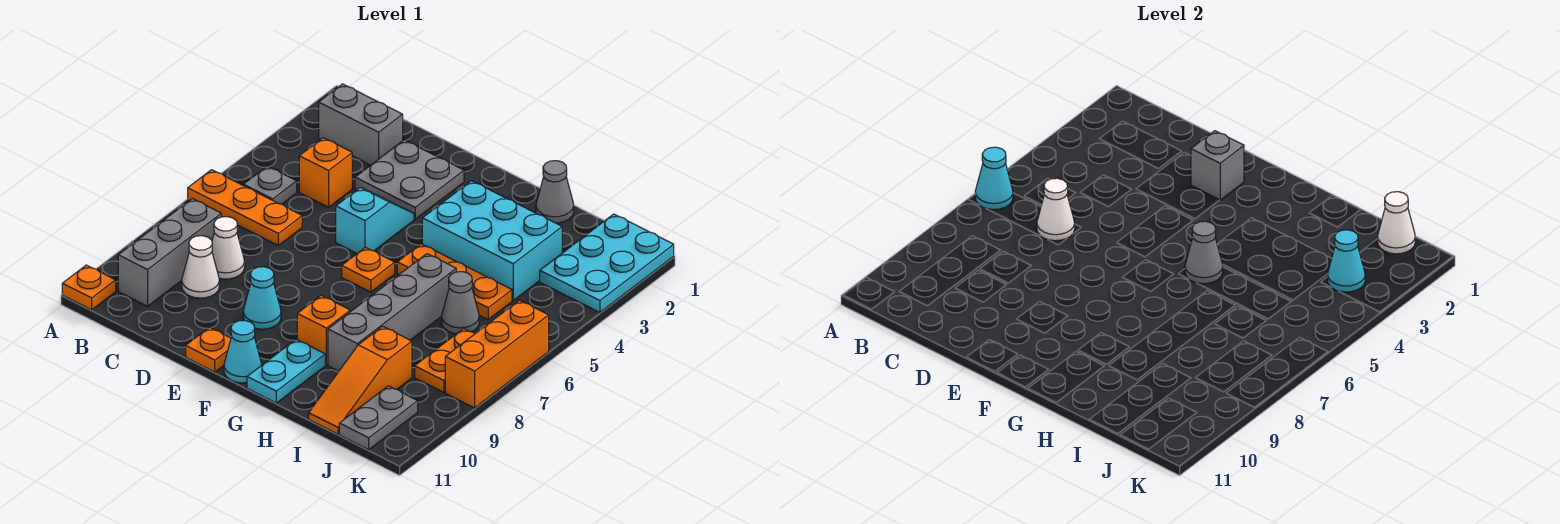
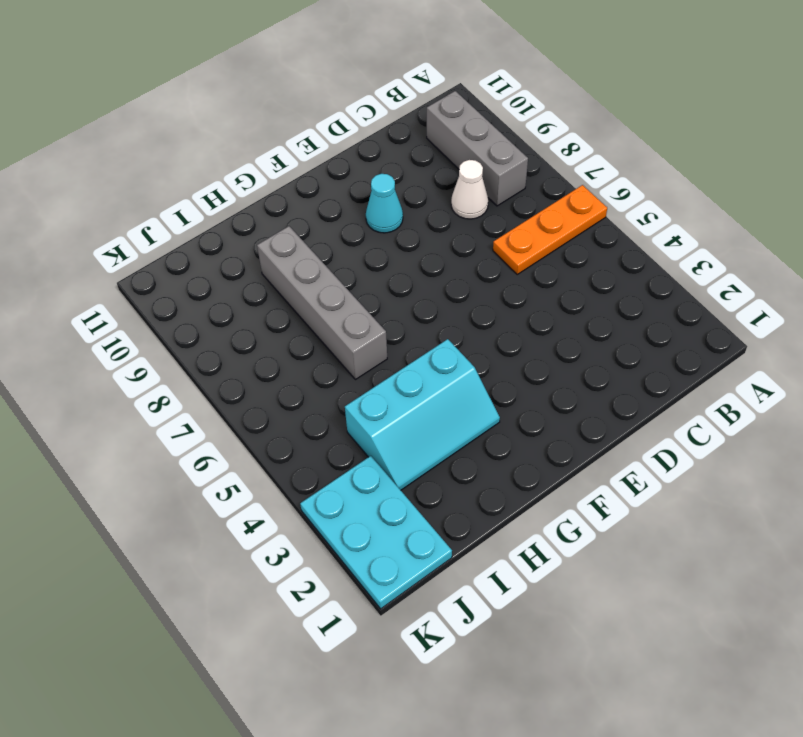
cyan slope G3:I4 level 1 top 4 -> cyan brick G3:I4 level 1
none -> orange plate A11 level 1
none -> grey brick B2:C2 level 1
none -> grey plate B5 level 1
none -> orange brick C4 level 1

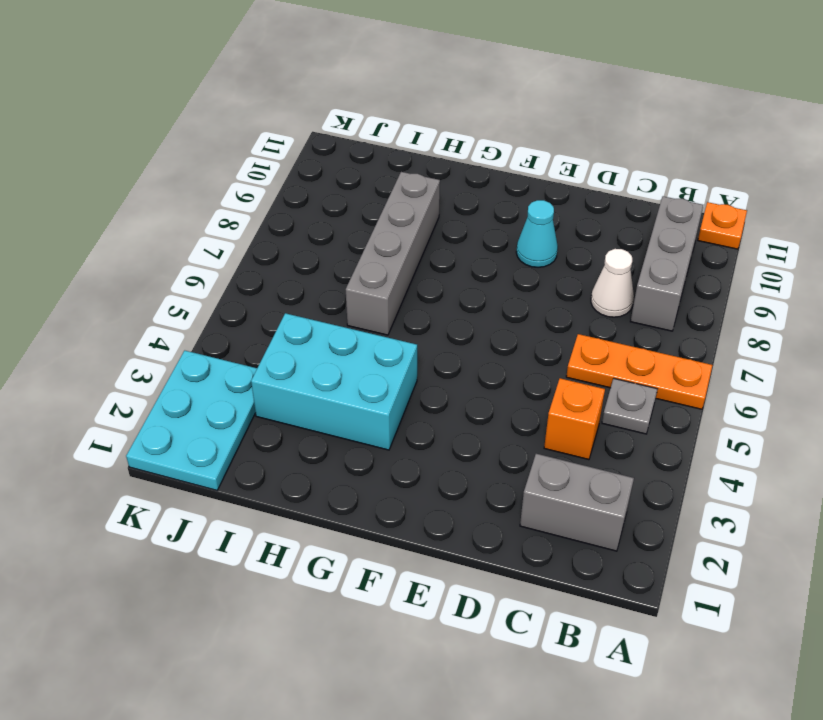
none -> white cone C9 level 1
none -> grey plate D2:E3 level 1
none -> cyan slope E4:E5 level 1 top 5
none -> orange plate E11 level 1

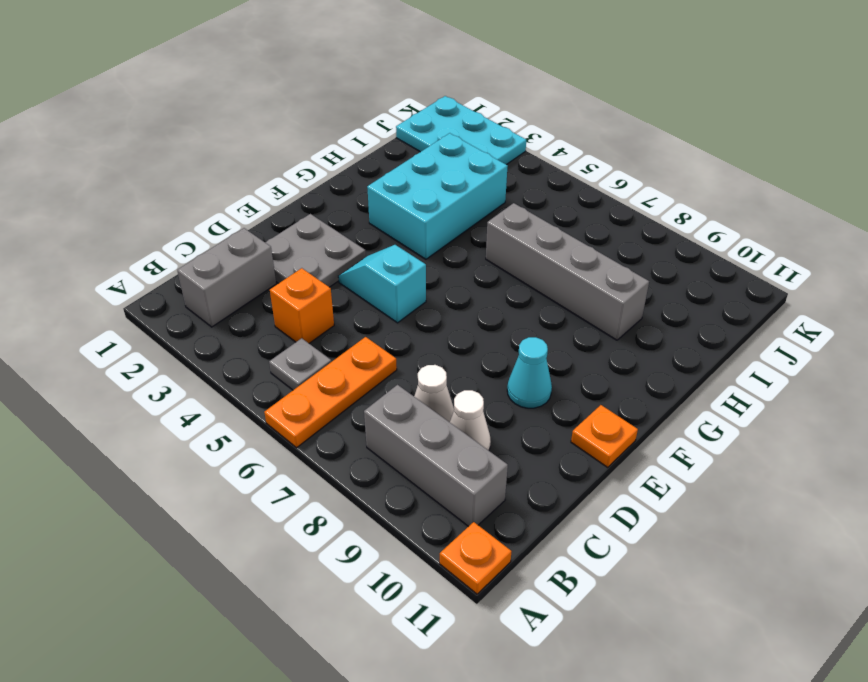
none -> orange plate F6 level 1
none -> cyan cone F11 level 1
none -> orange plate G5:I5 level 1
none -> orange brick G9 level 1

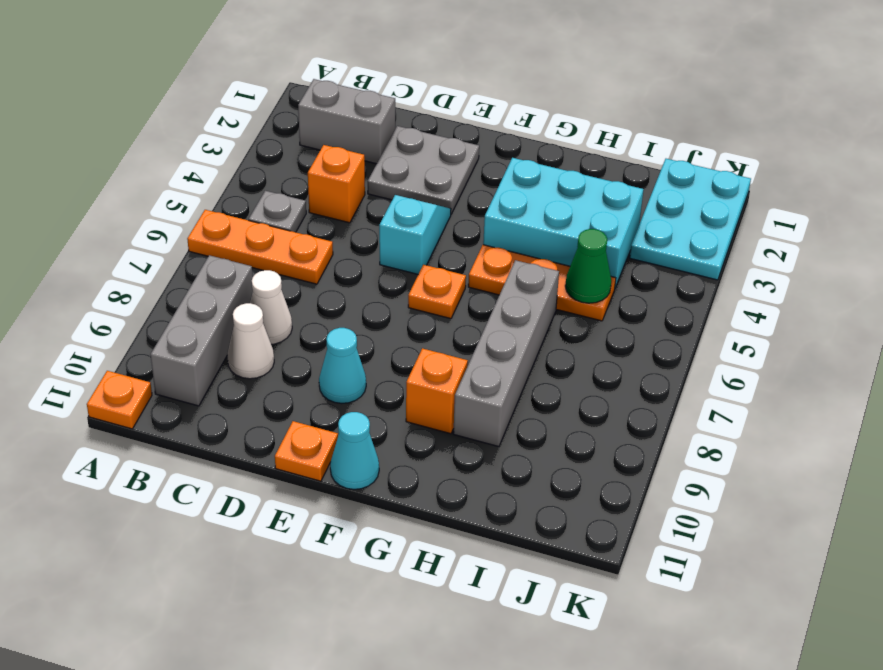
green cone I5 level 2 -> none
none -> cyan plate G10:G11 level 1
none -> grey cone H1 level 1
none -> grey cone I6 level 1
none -> orange slope I9:I11 level 1 top 9

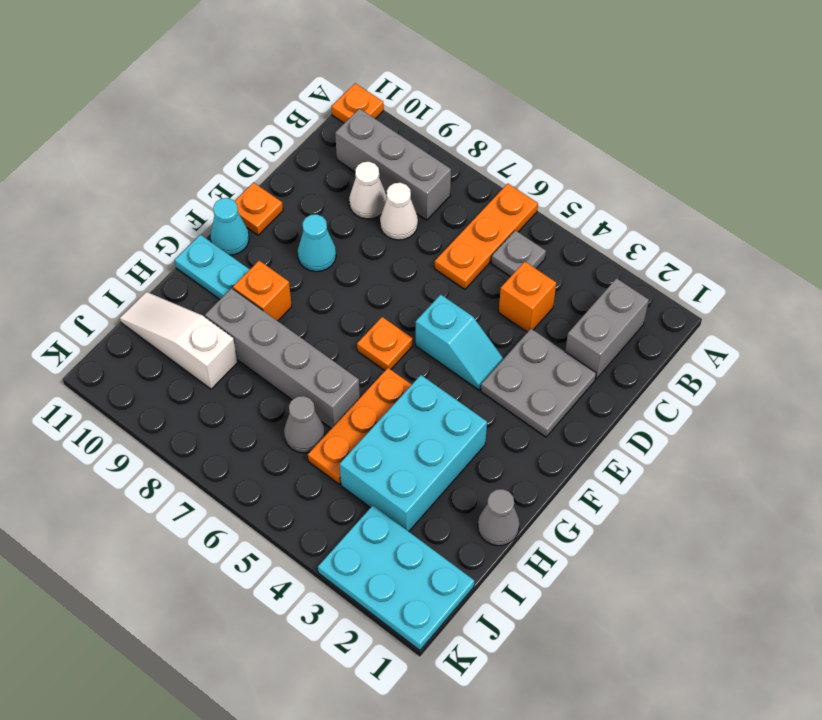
white slope I9:I11 level 1 top 9 -> orange slope I9:I11 level 1 top 9
none -> orange plate J7:J8 level 1
none -> grey plate J10:J11 level 1
none -> orange brick K6:K8 level 1
none -> cyan cone A6 level 2

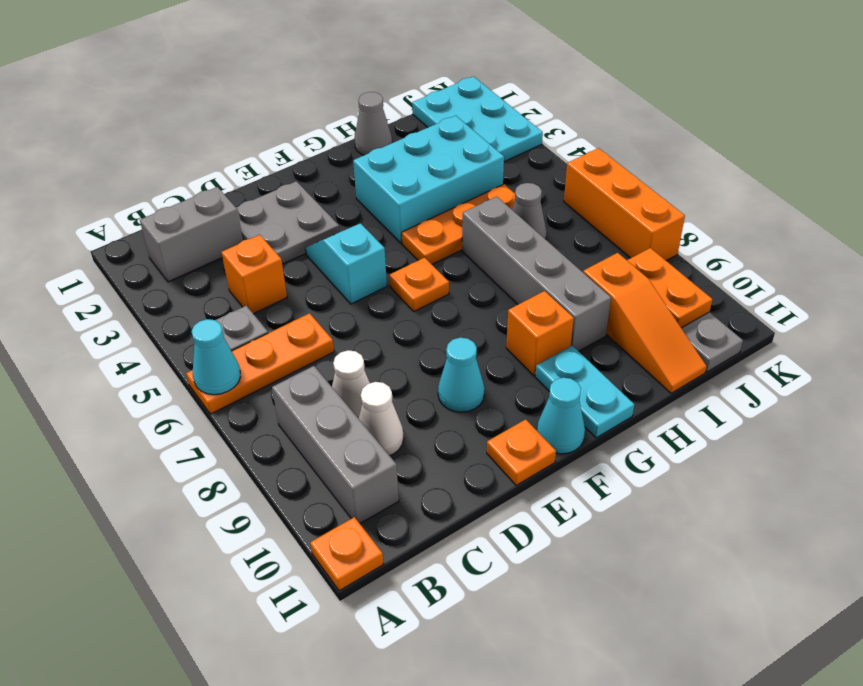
orange plate J9:J10 level 2 -> orange plate J7:J8 level 1
none -> white cone C6 level 2
none -> grey brick E2 level 2
none -> grey cone G5 level 2
none -> white cone J1 level 2

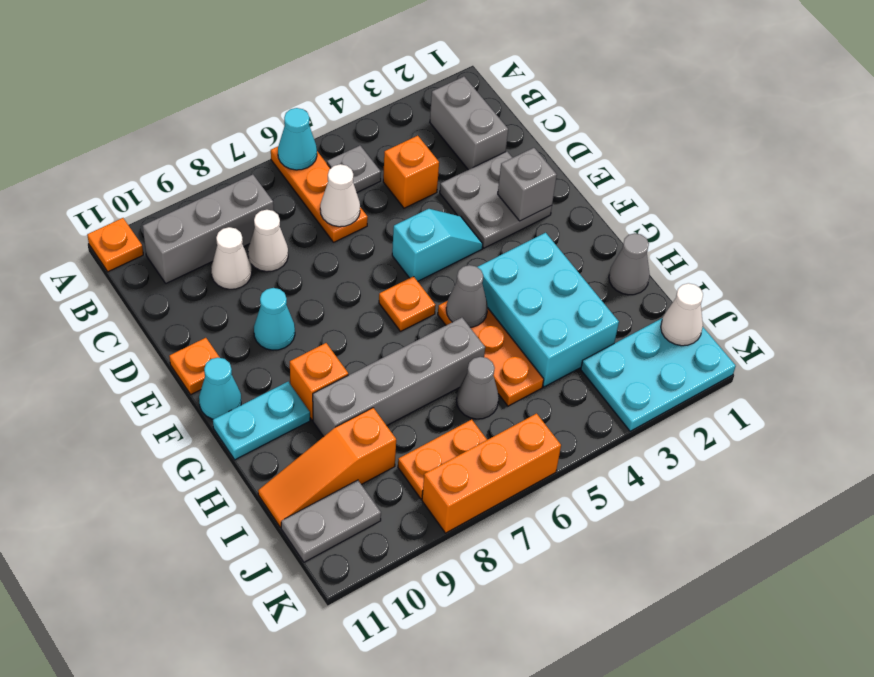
none -> cyan cone J3 level 2

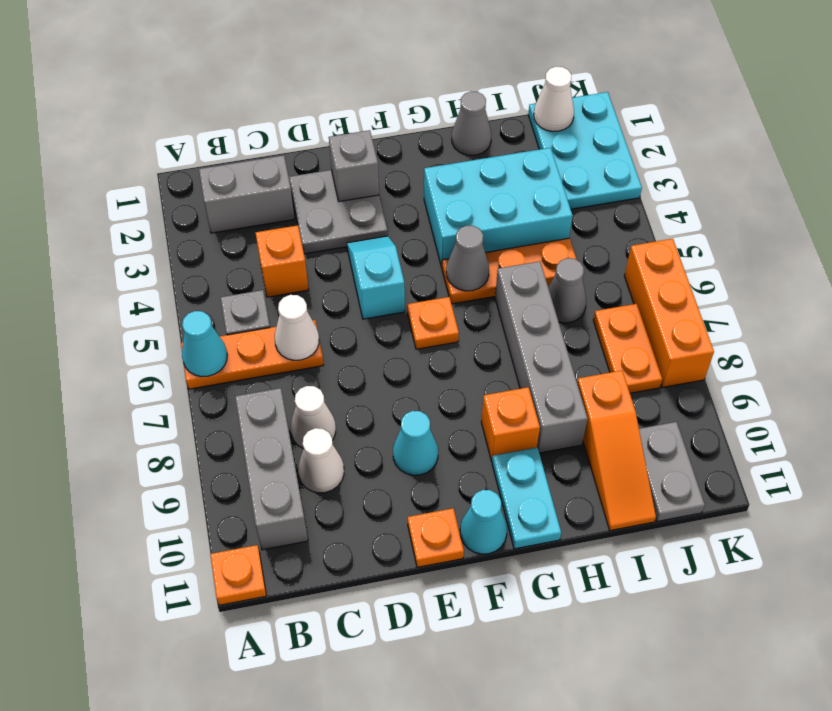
none -> cyan cone J3 level 2

